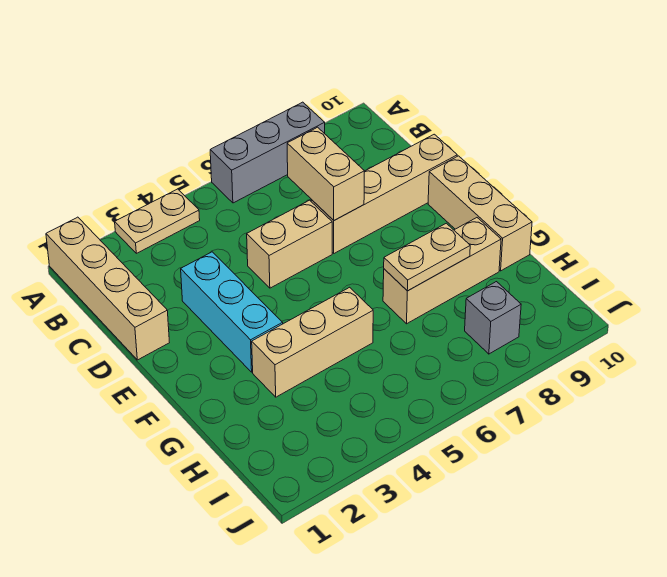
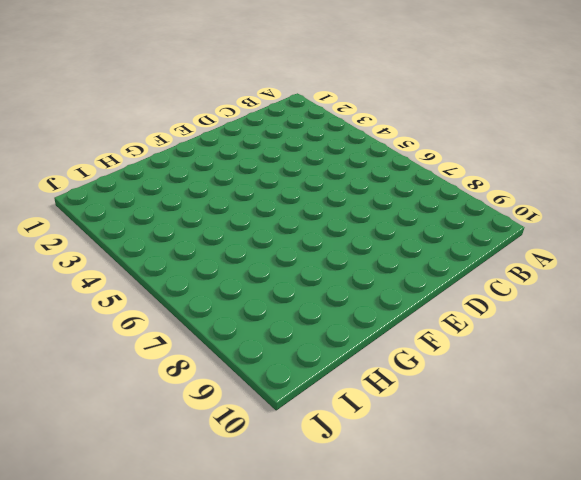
none -> tan brick A1:D1 level 1
none -> tan plate A3:A4 level 1
none -> grey brick A6:A8 level 1

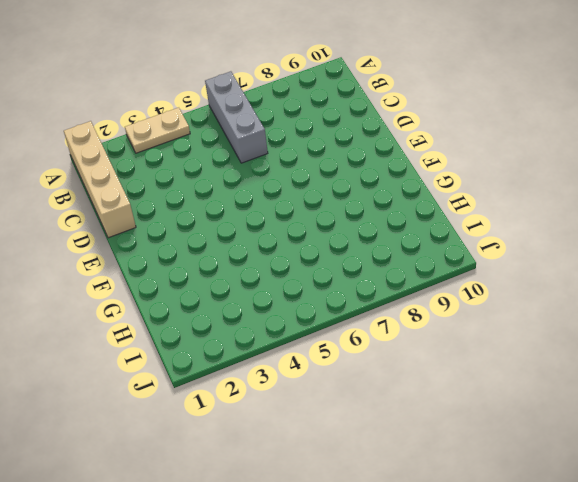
grey brick A6:C6 level 1 -> grey brick A6:A8 level 1
none -> cyan brick D3:F3 level 1
none -> tan brick D5:D6 level 1
none -> tan brick D7:D10 level 1

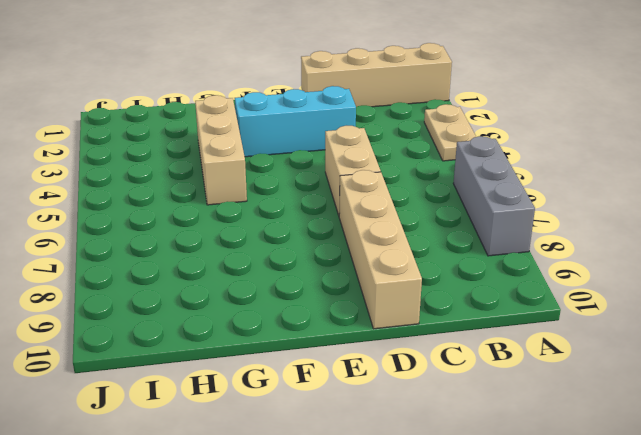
none -> tan brick E10:G10 level 1
none -> tan brick G7:G9 level 1
none -> grey brick I8 level 1

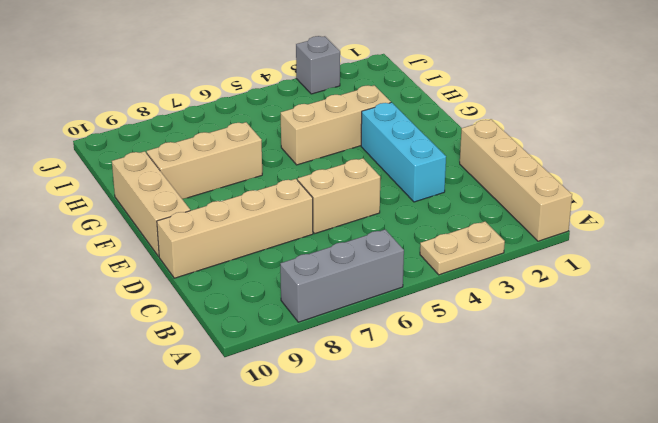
grey brick J3 level 1 -> grey brick I8 level 1
none -> tan brick C7:D7 level 2
none -> tan plate G7:G8 level 2

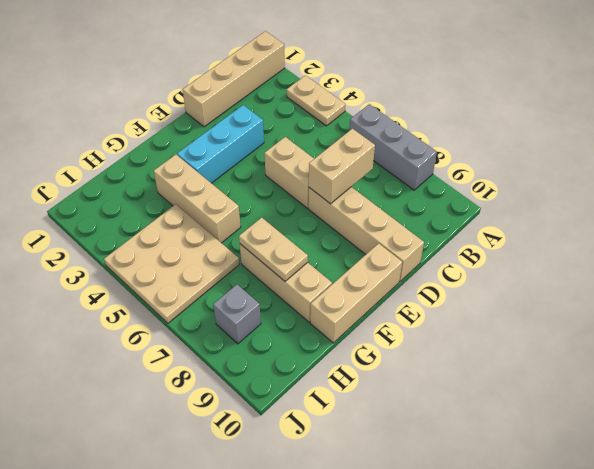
tan plate H4:J6 level 1 -> none

